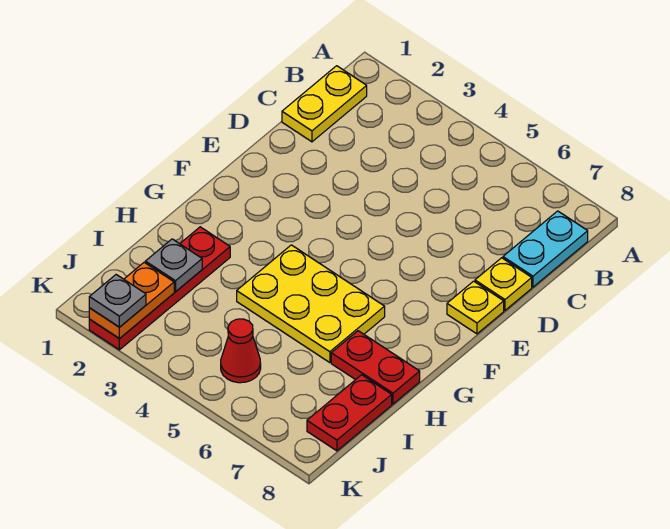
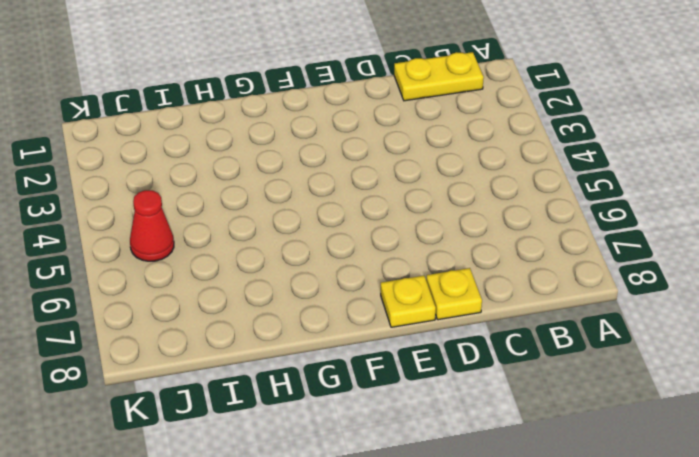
none -> cyan plate B8:C8 level 1
none -> yellow plate G4:H6 level 1
none -> red plate H2:K2 level 1

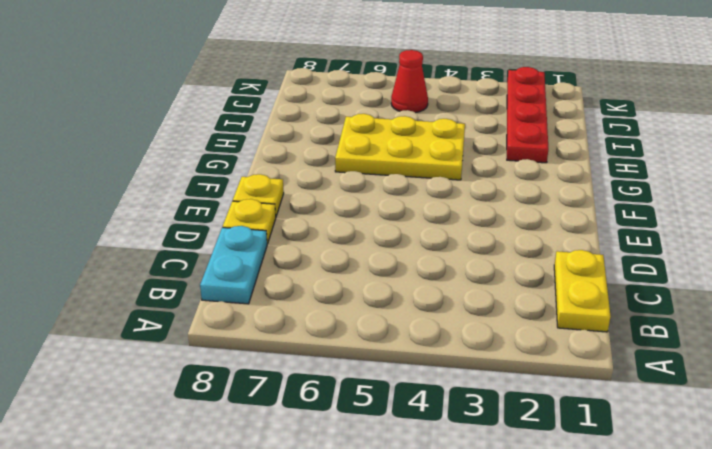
none -> red plate H7:H8 level 1
none -> red plate I8:J8 level 1
none -> grey plate I2 level 2

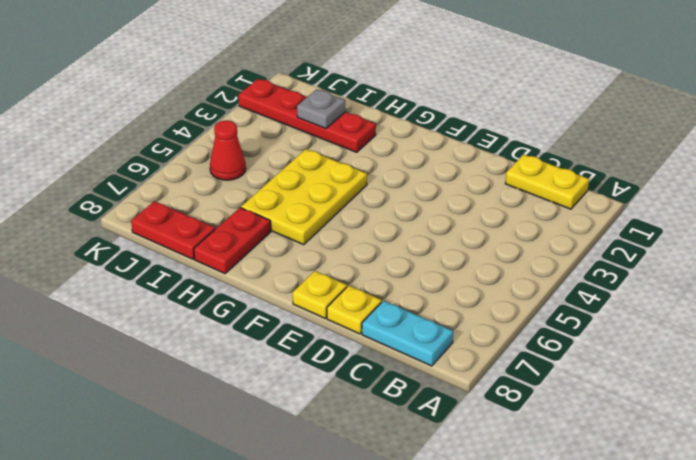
none -> orange plate J2:K2 level 2
none -> grey plate K2 level 3

